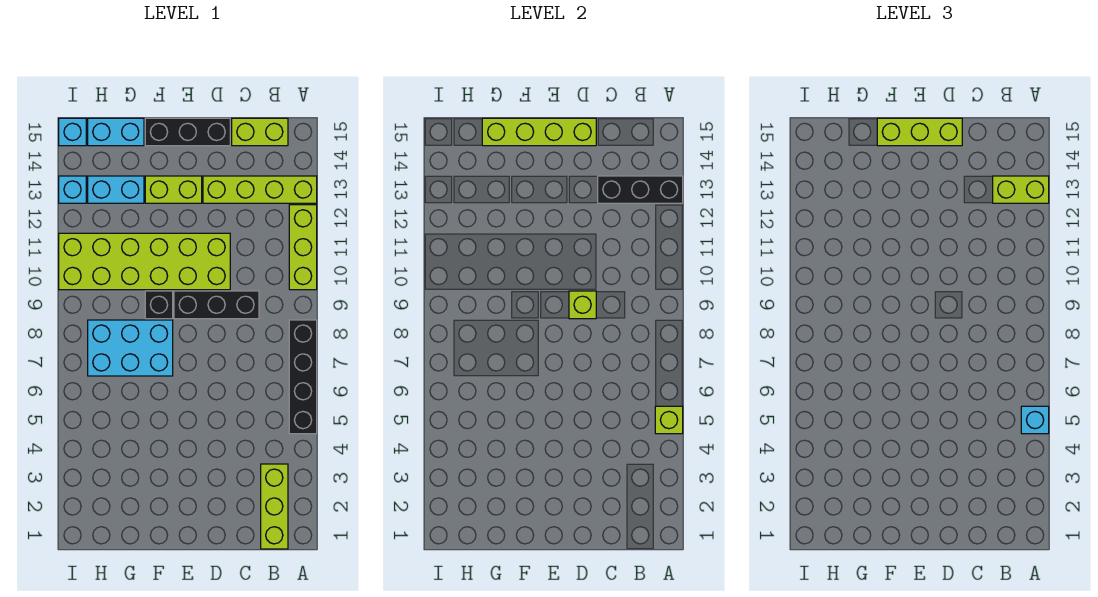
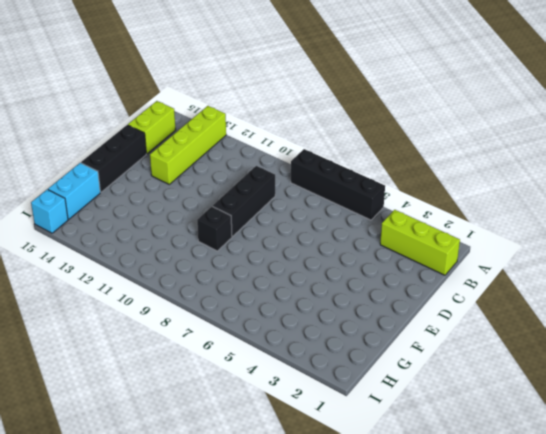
none -> lime brick A10:A12 level 1
none -> lime brick D10:I11 level 1
none -> lime brick E13:F13 level 1

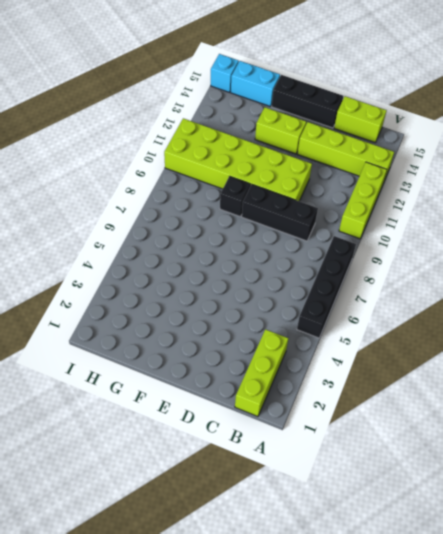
none -> cyan brick F7:H8 level 1
none -> cyan brick G13:H13 level 1
none -> cyan brick I13 level 1

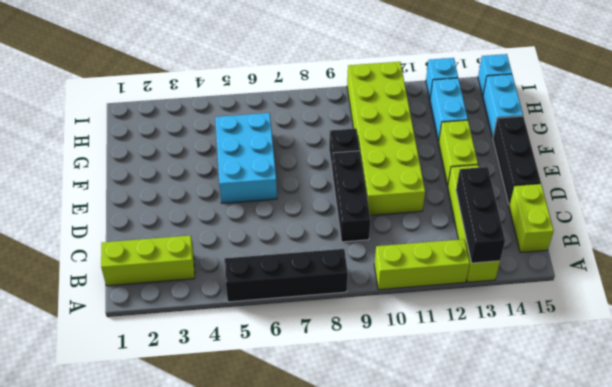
cyan brick E5:G6 level 1 -> cyan brick F7:H8 level 1
none -> lime brick A5 level 2
none -> lime brick D9 level 2
none -> lime brick D15:G15 level 2

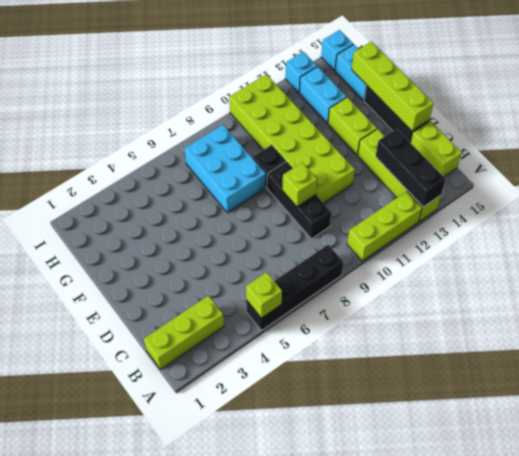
none -> cyan brick A5 level 3
none -> lime brick A13:B13 level 3
none -> lime brick D15:F15 level 3

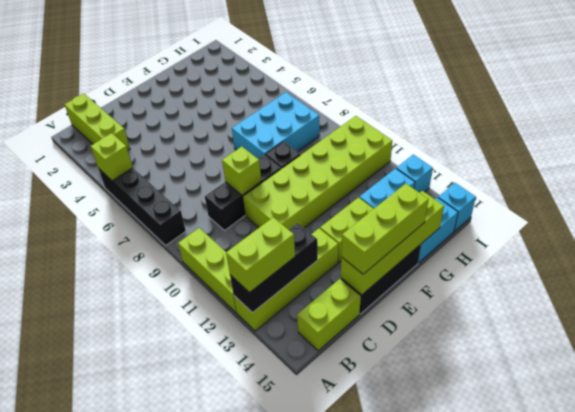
none -> cyan brick A5 level 3

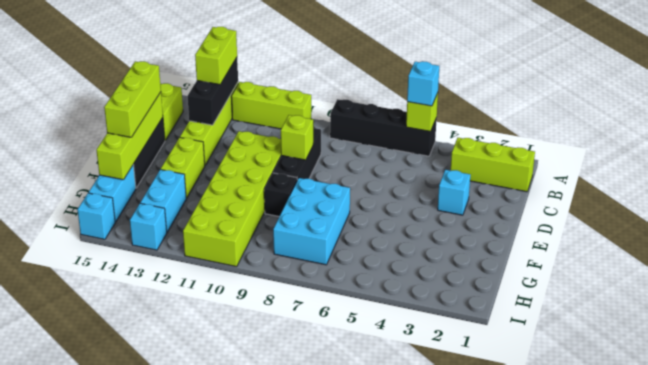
cyan brick D3 level 1 -> none

